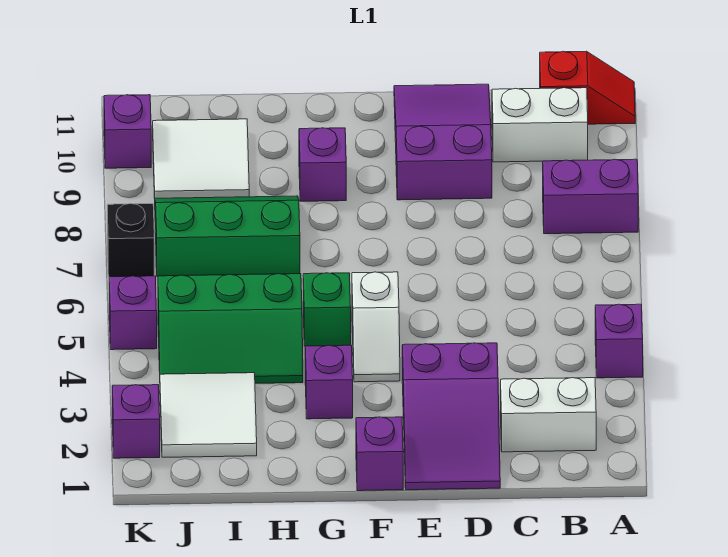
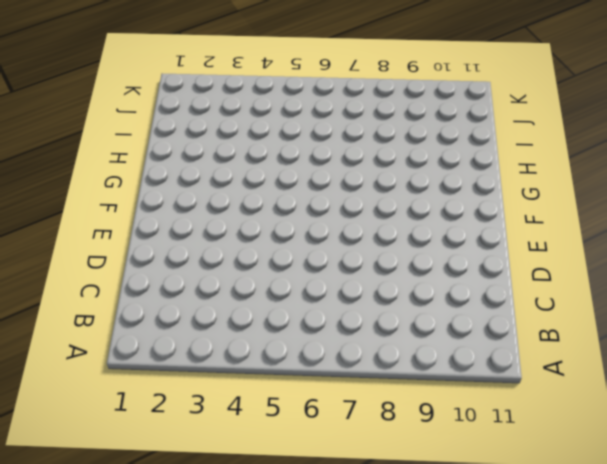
none -> purple brick A4 level 1
none -> purple brick A8:B8 level 1
none -> red slope A11:B11 level 1 top B

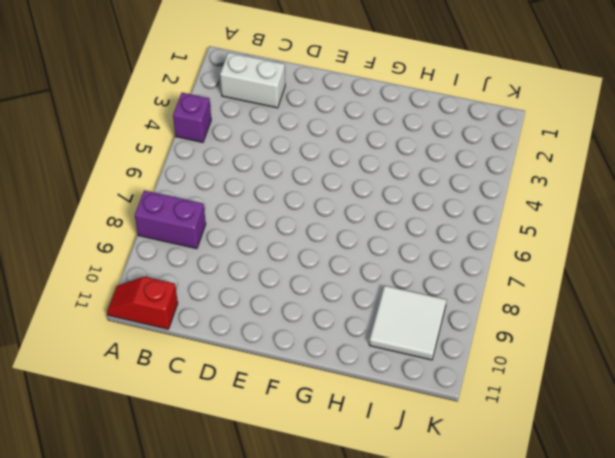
none -> white brick B10:C10 level 1
none -> purple slope D1:E3 level 1 top 3
none -> purple slope D9:E11 level 1 top 9

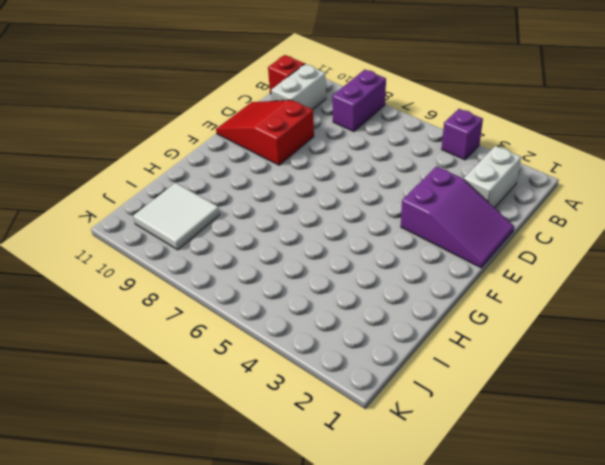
red slope D9:E11 level 1 top 9 -> purple slope D9:E11 level 1 top 9
none -> purple brick F1 level 1
none -> white slope F4:F5 level 1 top 5
none -> purple brick G3 level 1

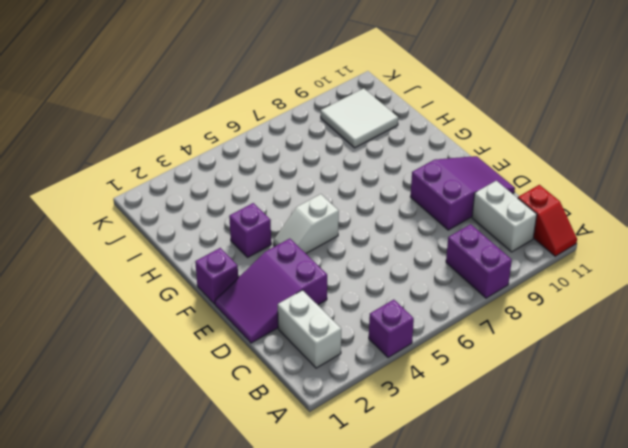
none -> green brick G5 level 1
none -> purple brick G9 level 1
none -> green slope H4:J5 level 1 top 5

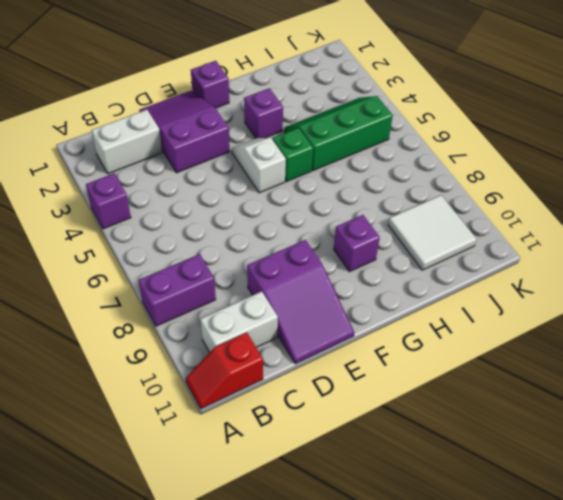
none -> green slope H7:J8 level 1 top 7
none -> white tile I2:J3 level 1
none -> purple brick K2 level 1

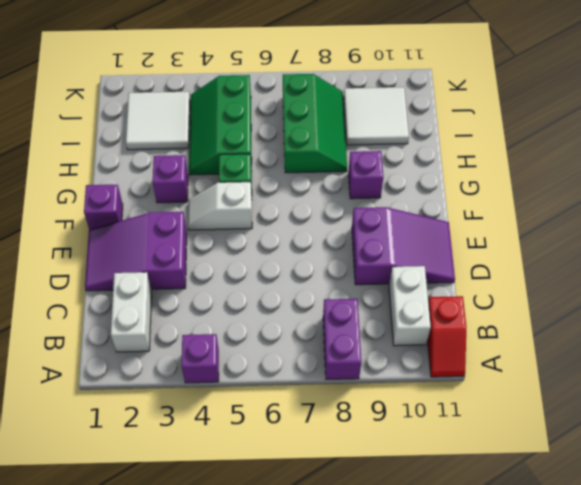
none -> purple brick K2 level 1
none -> purple brick K5 level 1
none -> black brick K7 level 1

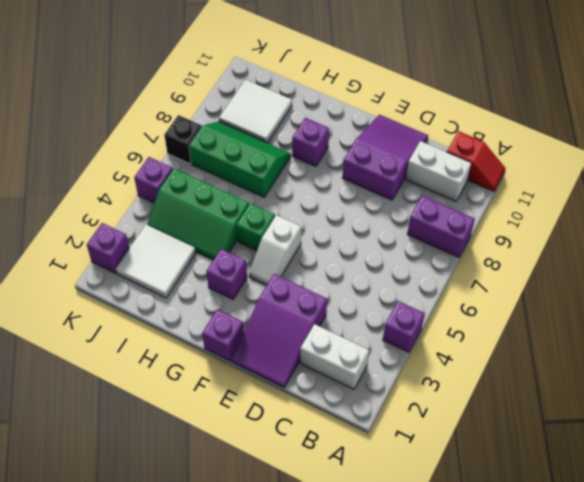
none -> purple brick K10 level 1

